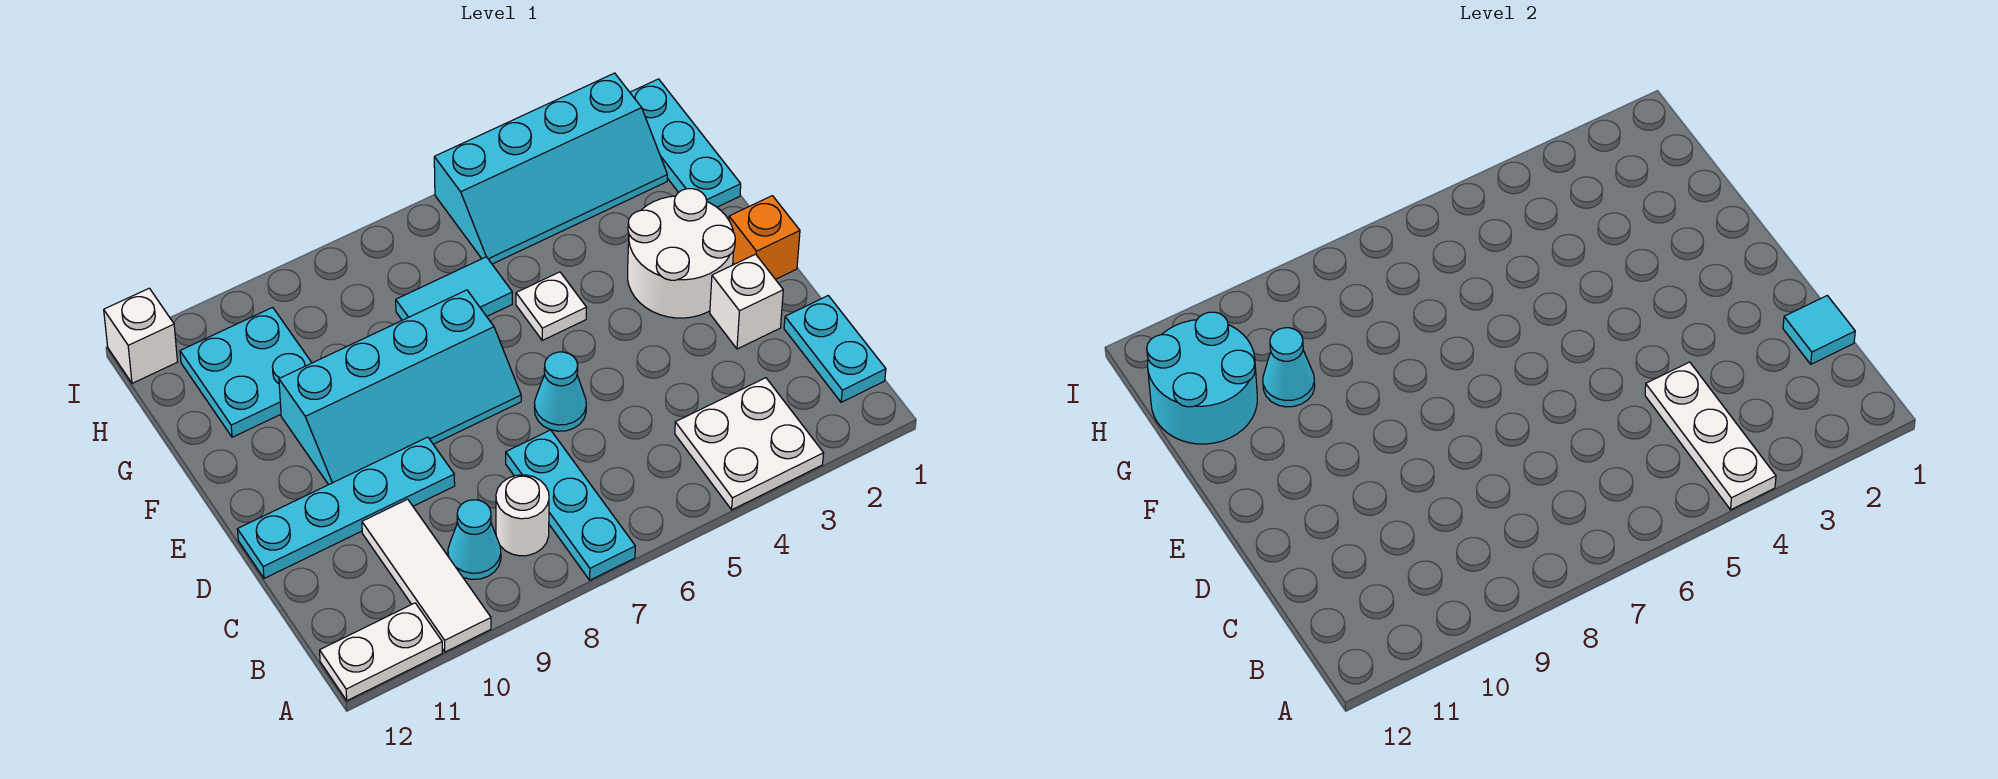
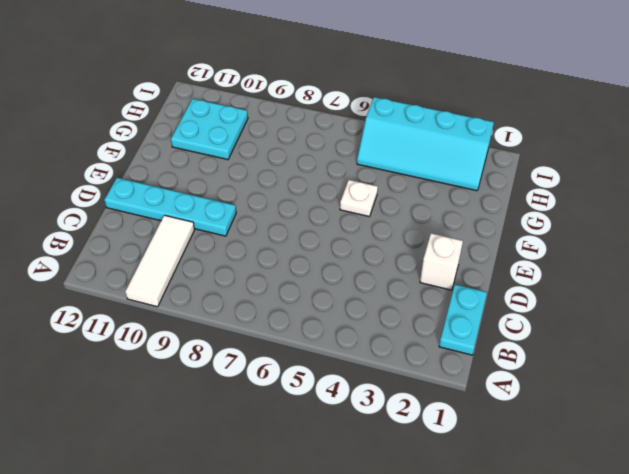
none -> white plate A3:B4 level 1
none -> cyan plate A7:C7 level 1
none -> white plate A11:A12 level 1

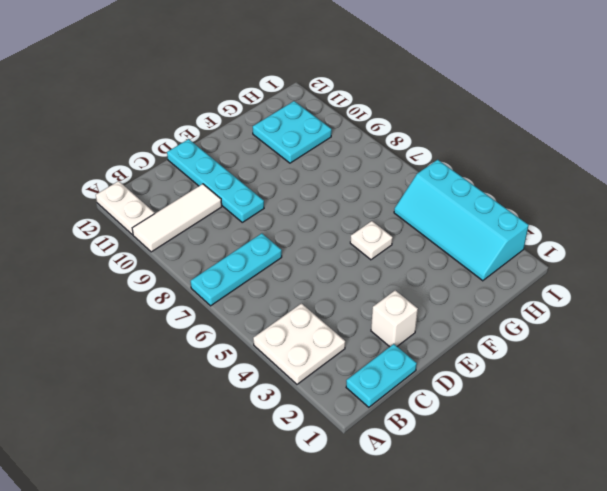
none -> white round brick B8 level 1
none -> cyan cone B9 level 1
none -> cyan cone D6 level 1

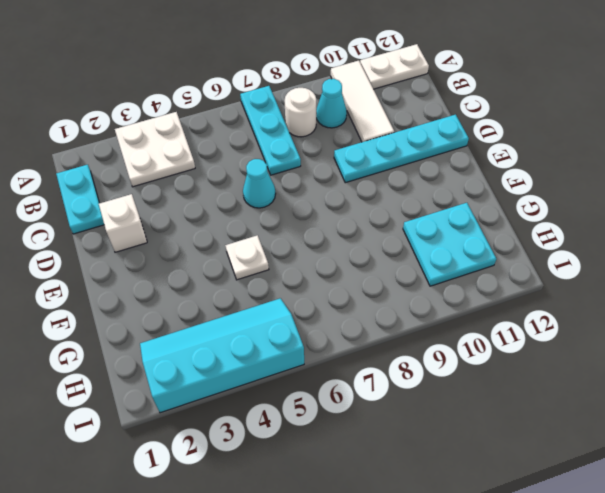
none -> orange brick E1 level 1
none -> white round brick E2:F3 level 1
none -> cyan slope E7:F10 level 1 top F

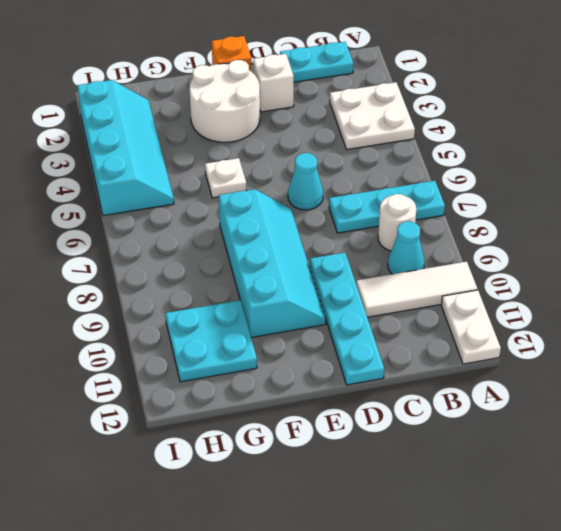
none -> cyan plate G1:I1 level 1
none -> cyan tile G6:G7 level 1
none -> white brick I12 level 1

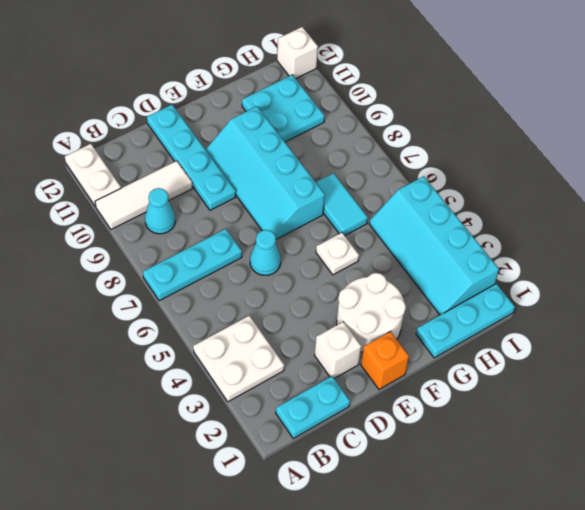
none -> white round brick B8 level 1
none -> white plate A4:C4 level 2
none -> cyan tile C1 level 2

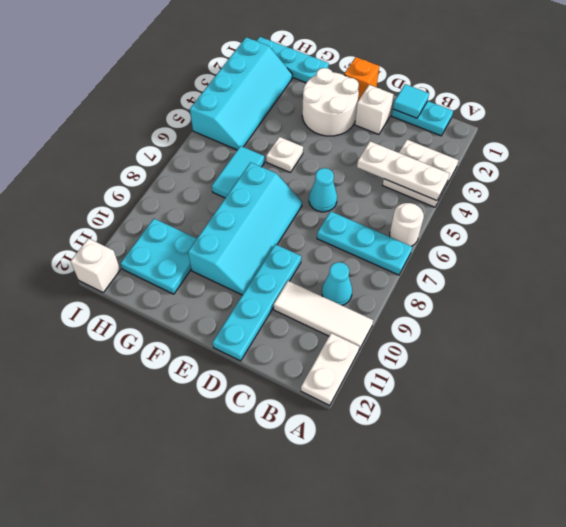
white round brick A6 level 1 -> white round brick B8 level 1
none -> cyan cone G10 level 2
none -> cyan round brick G11:H12 level 2

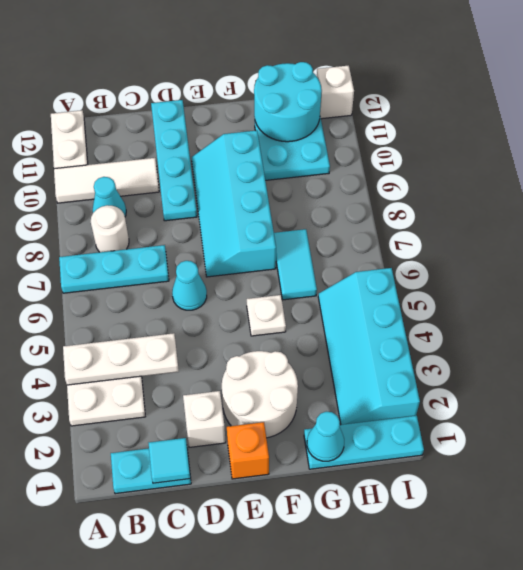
cyan cone G1 level 2 -> cyan cone G10 level 2

